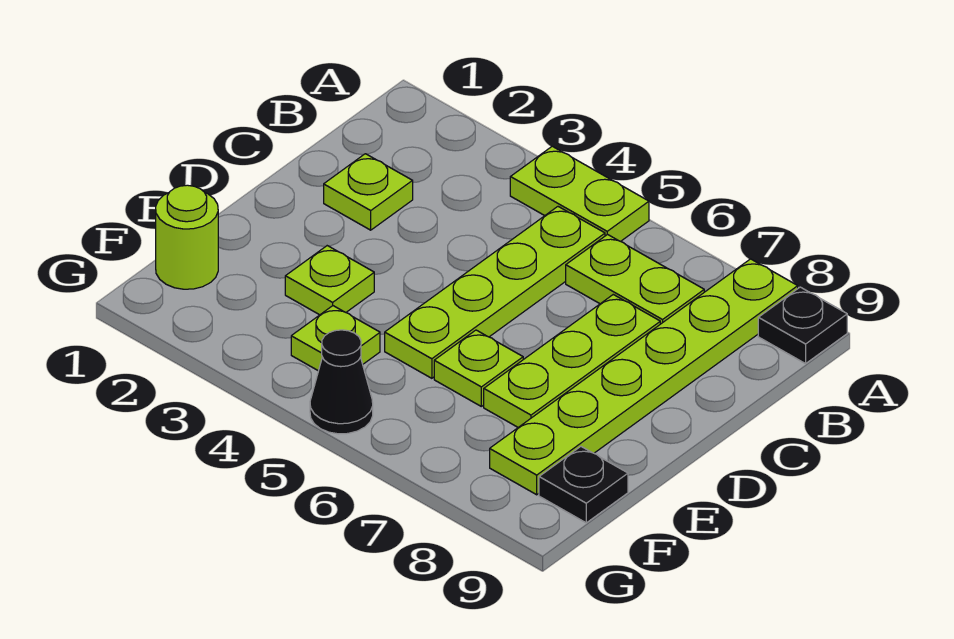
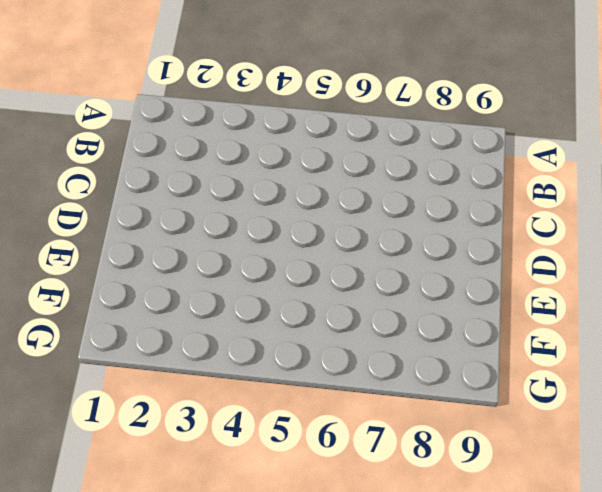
none -> lime plate A4:A5 level 1
none -> lime plate A8:F8 level 1
none -> black plate A9 level 1

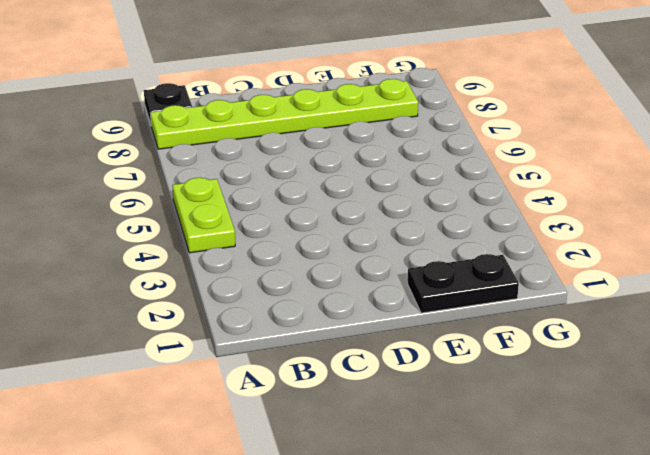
black plate E1:F1 level 1 -> lime round brick F1 level 1
none -> lime plate B5:E5 level 1
none -> lime plate B6:B7 level 1
none -> lime plate C2 level 1

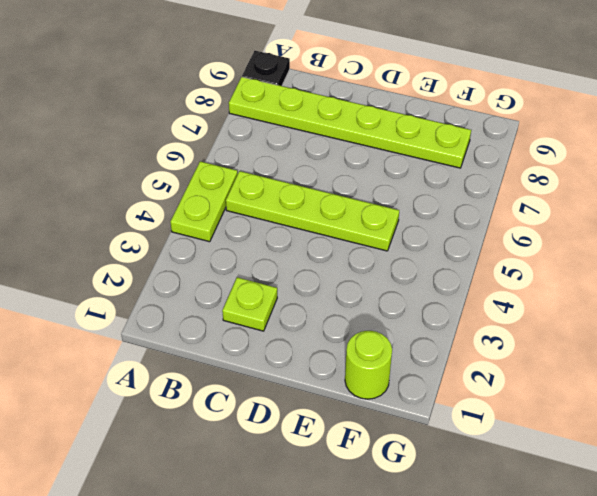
none -> lime plate B6:B7 level 1
none -> lime plate C7:E7 level 1
none -> lime plate E3 level 1

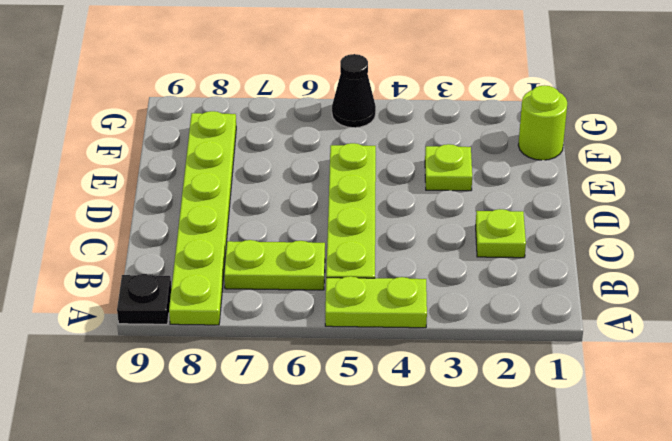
none -> lime plate C7:E7 level 1
none -> lime plate E6 level 1
none -> lime plate F4 level 1

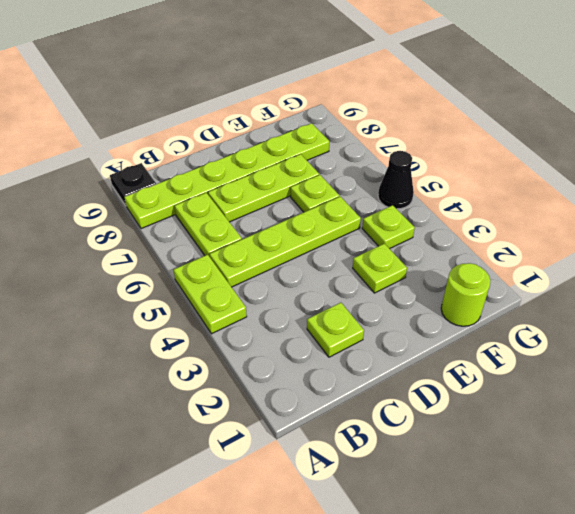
none -> black plate F9 level 1

